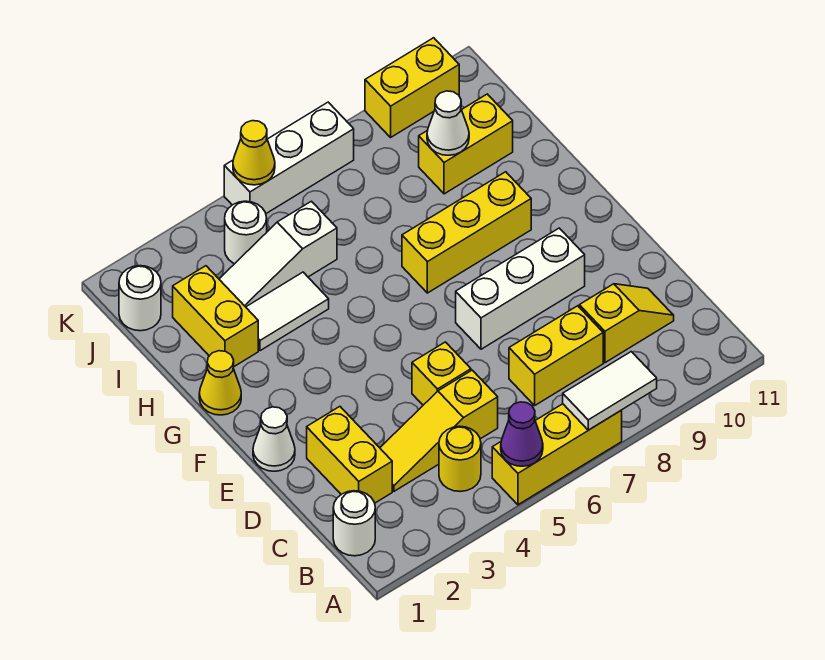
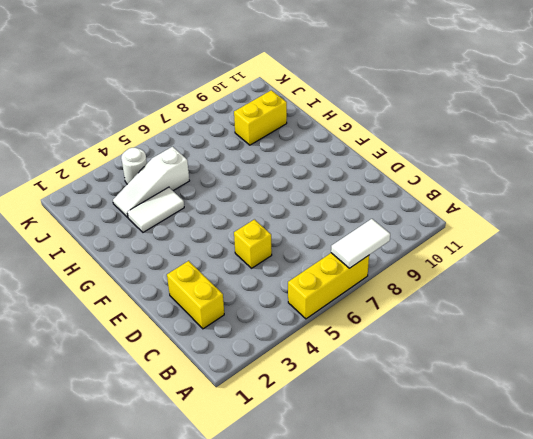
none -> white round brick B1 level 1
none -> yellow round brick B4 level 1
none -> yellow slope C3:C5 level 1 top 5

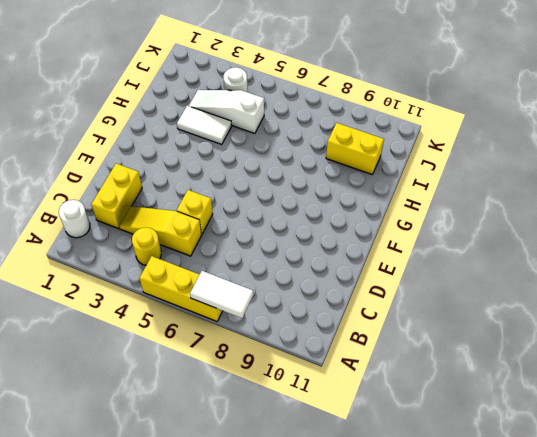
none -> yellow brick C7:C8 level 1
none -> yellow slope C9:C10 level 1 top 9
none -> white cone E1 level 1

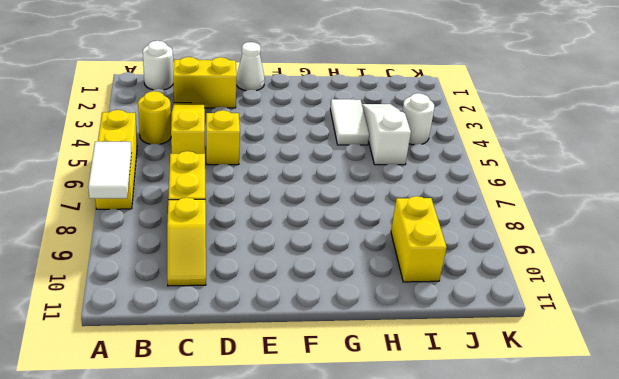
none -> white brick E7:E9 level 1
none -> yellow cone G1 level 1
none -> yellow brick G7:G9 level 1

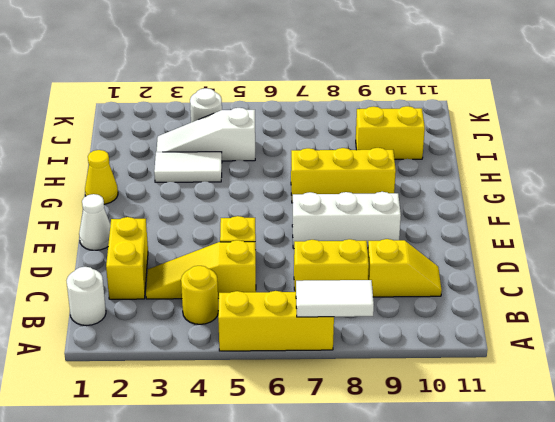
none -> yellow brick H2:I2 level 1
none -> white round brick J1 level 1
none -> white brick K5:K7 level 1

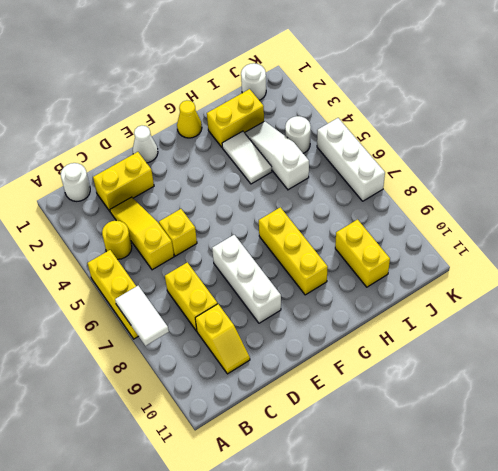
none -> yellow brick K9:K10 level 1
none -> purple cone A5 level 2
none -> white cone I9 level 2

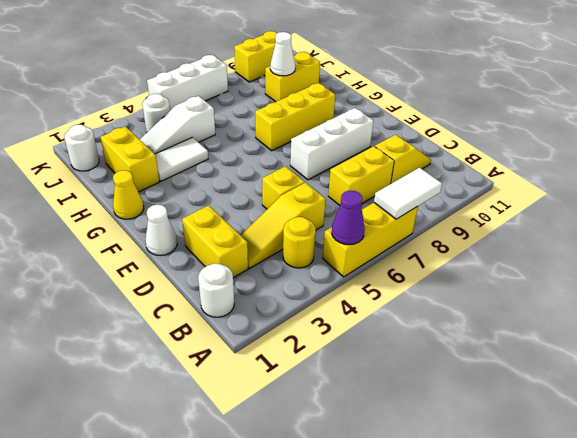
none -> yellow cone K5 level 2

